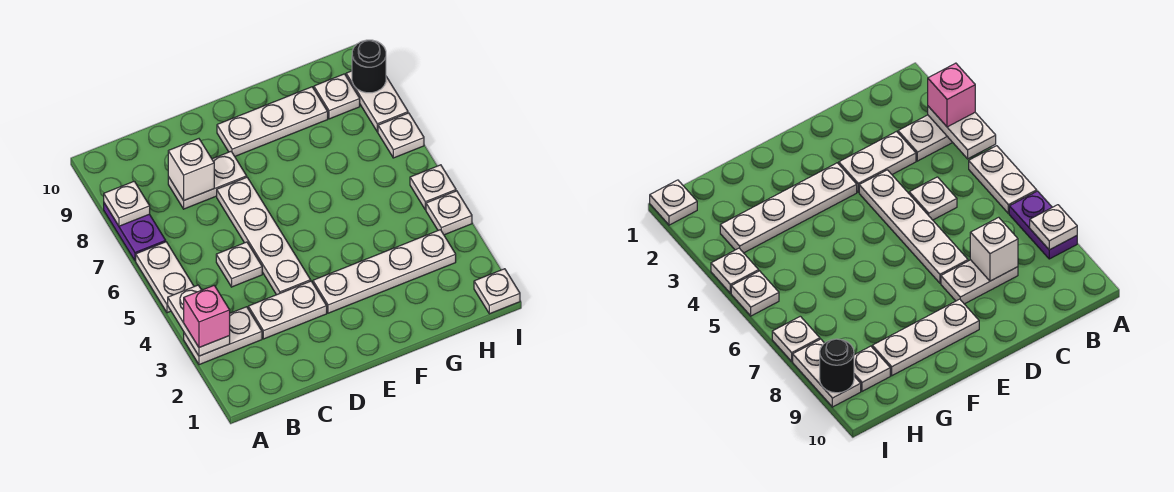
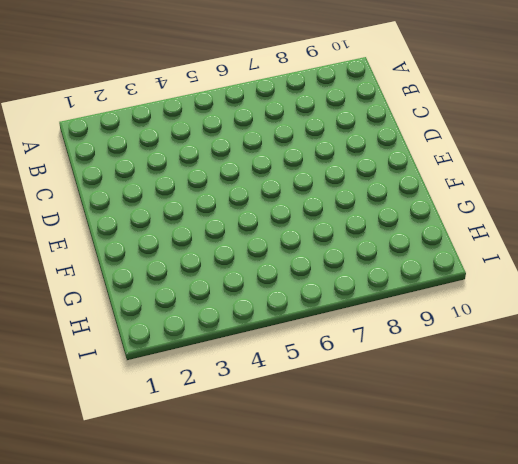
none -> white plate A3:B3 level 1
none -> white plate A5:A6 level 1
none -> purple plate A7:A8 level 1

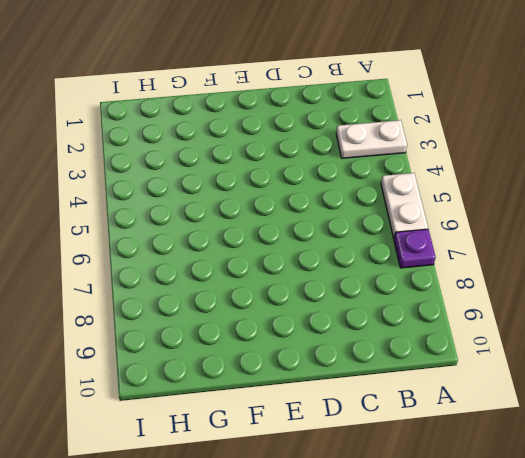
purple plate A7 level 1 -> purple plate A7:A8 level 1
none -> white plate C3:D3 level 1
none -> white plate C5 level 1
none -> white plate C8:D8 level 1

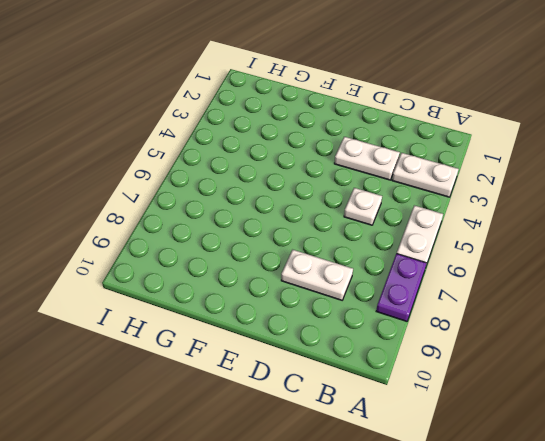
none -> white plate D4:D7 level 1
none -> white plate E3:H3 level 1
none -> white plate E9:G9 level 1

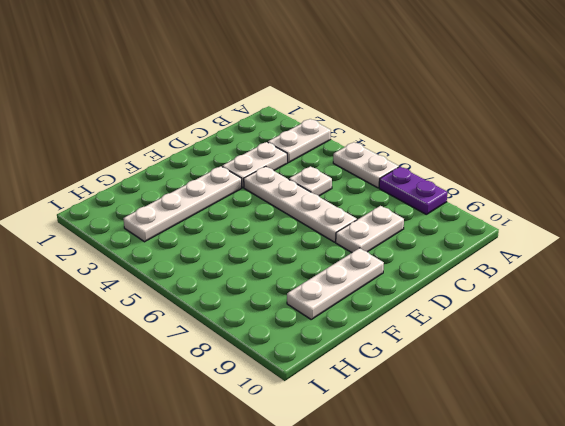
none -> white plate H9 level 1
none -> white plate I1 level 1
none -> white plate I4 level 1

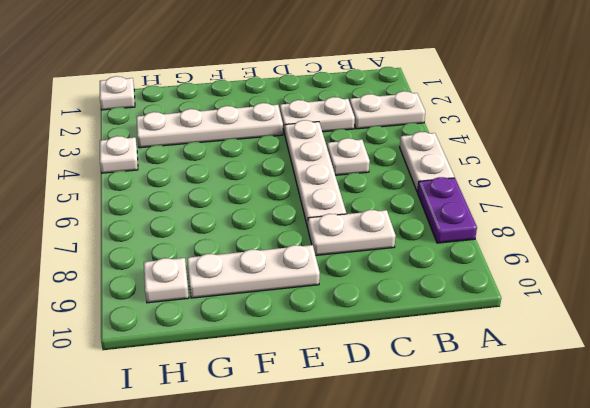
none -> white plate I5 level 1
none -> white plate I7 level 1
none -> white plate I8:I9 level 1

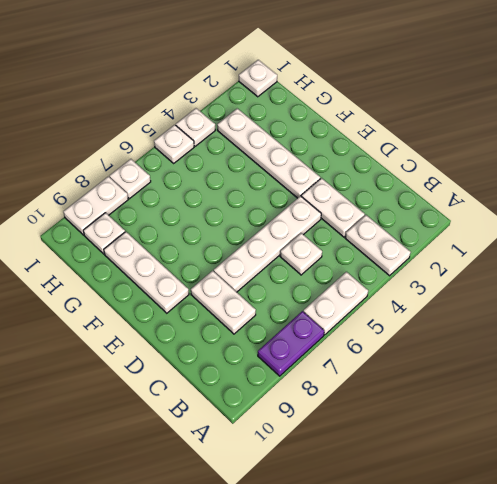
none -> white plate A3:A4 level 2
none -> white plate A8 level 2
none -> white brick C8 level 2

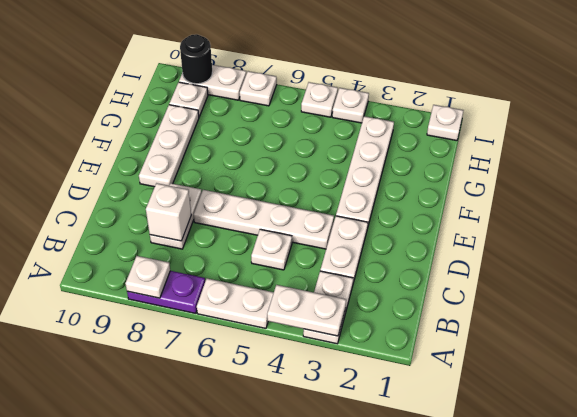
none -> pink brick A3 level 3

